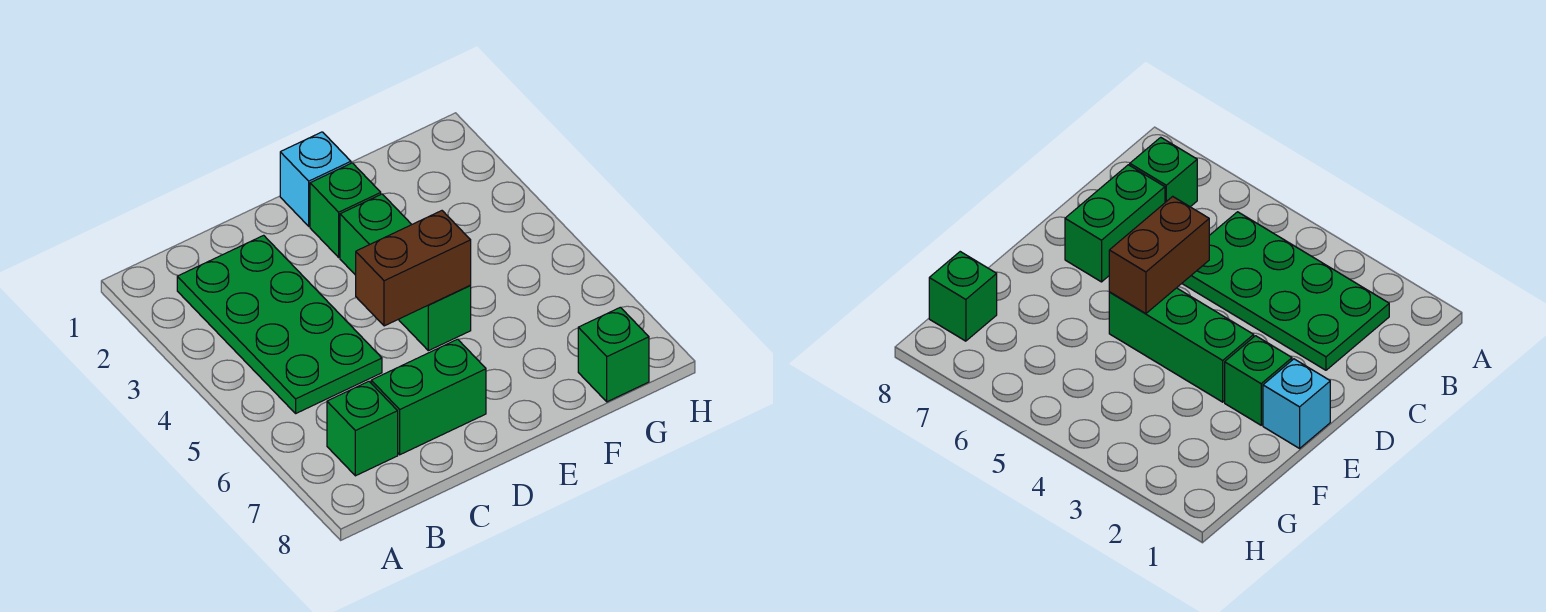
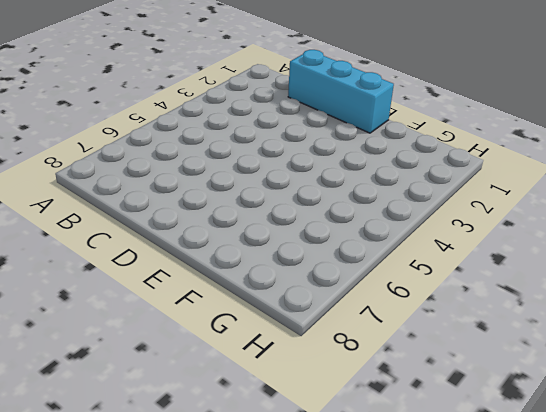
cyan brick C1:E1 level 1 -> cyan brick E1 level 1
none -> green plate B2:C5 level 1
none -> green brick B7 level 1

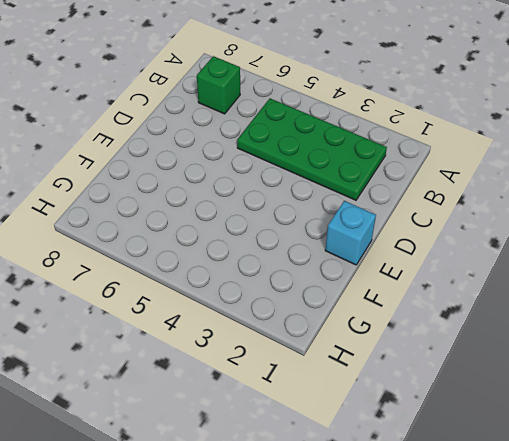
none -> green brick C7:D7 level 1
none -> green brick E2 level 1

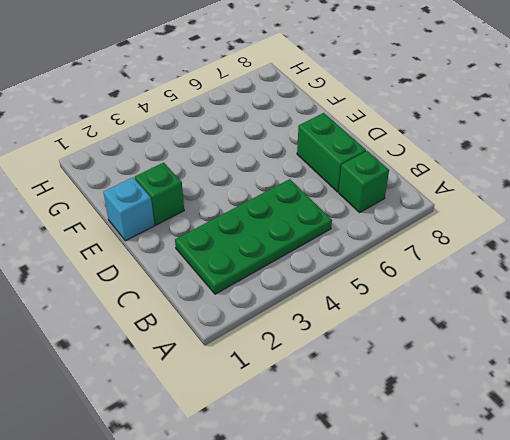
none -> green brick E3:E5 level 1
none -> green brick G8 level 1

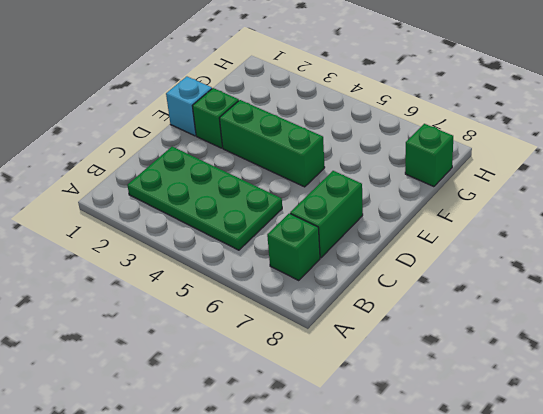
none -> brown brick D5:E5 level 2

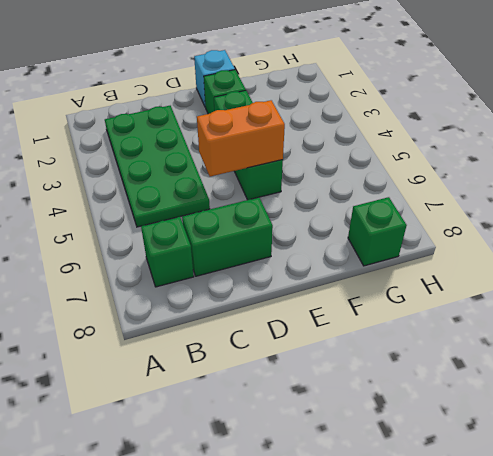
orange brick D5:E5 level 2 -> brown brick D5:E5 level 2

